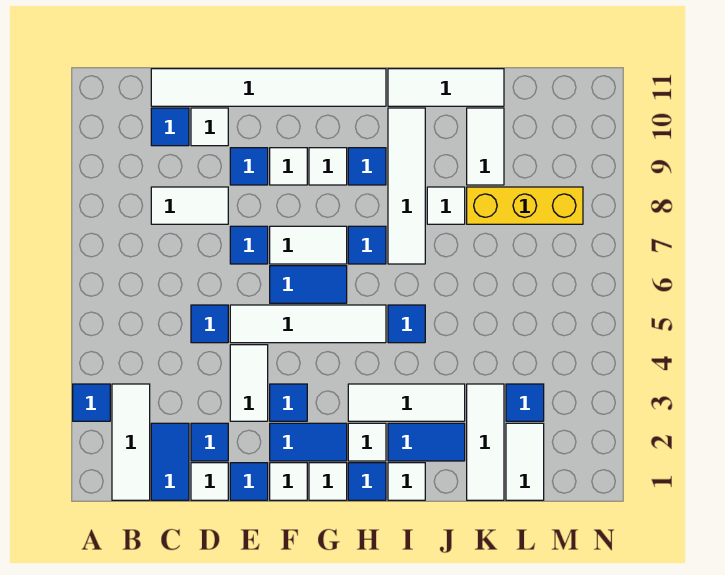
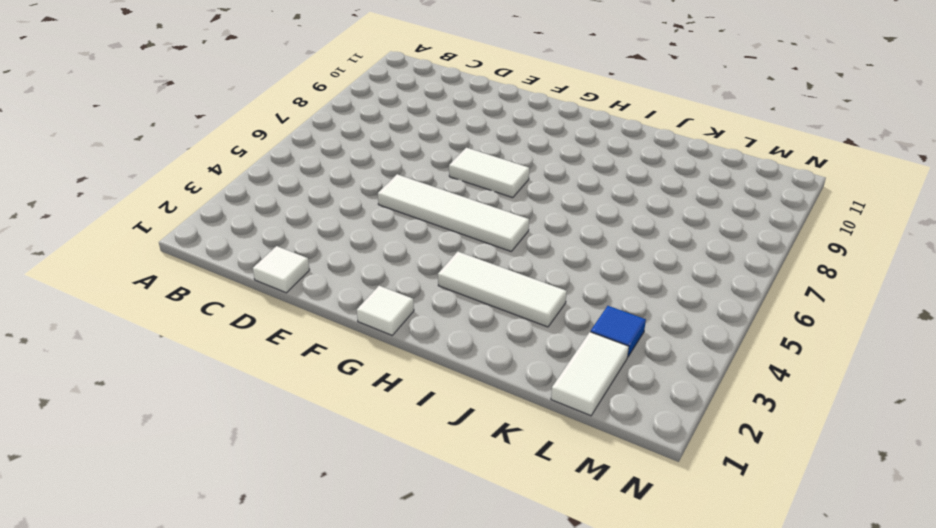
none -> blue tile A3 level 1
none -> white tile B1:B3 level 1
none -> blue tile C1:C2 level 1
none -> white tile C8:D8 level 1

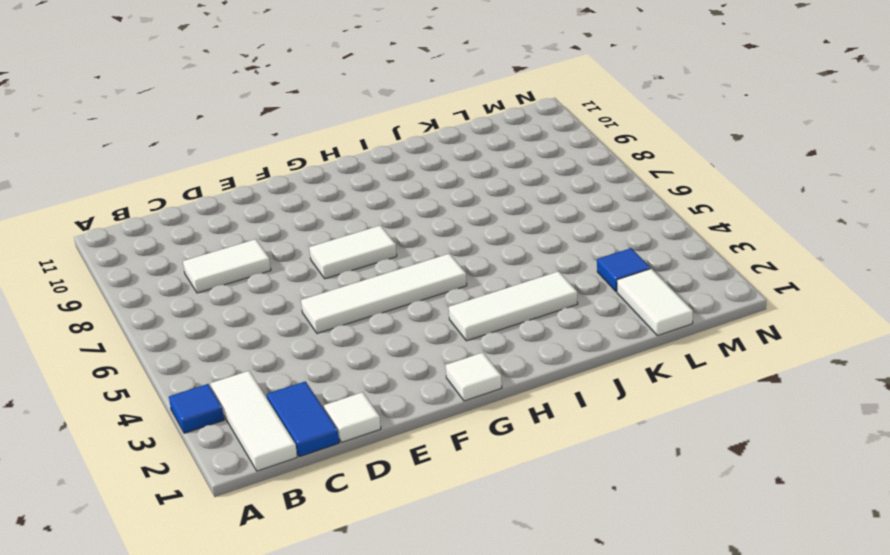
none -> blue tile C10 level 1
none -> white tile C11:H11 level 1
none -> blue tile D2 level 1
none -> blue tile D5 level 1

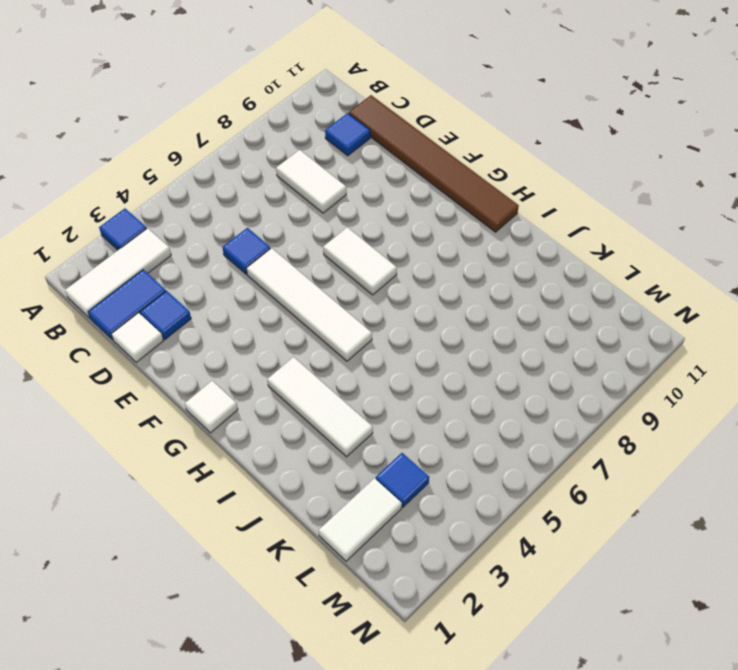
brown tile C11:H11 level 1 -> white tile C11:H11 level 1
none -> white tile D10 level 1
none -> blue tile E1 level 1
none -> white tile E3:E4 level 1
none -> blue tile E7 level 1

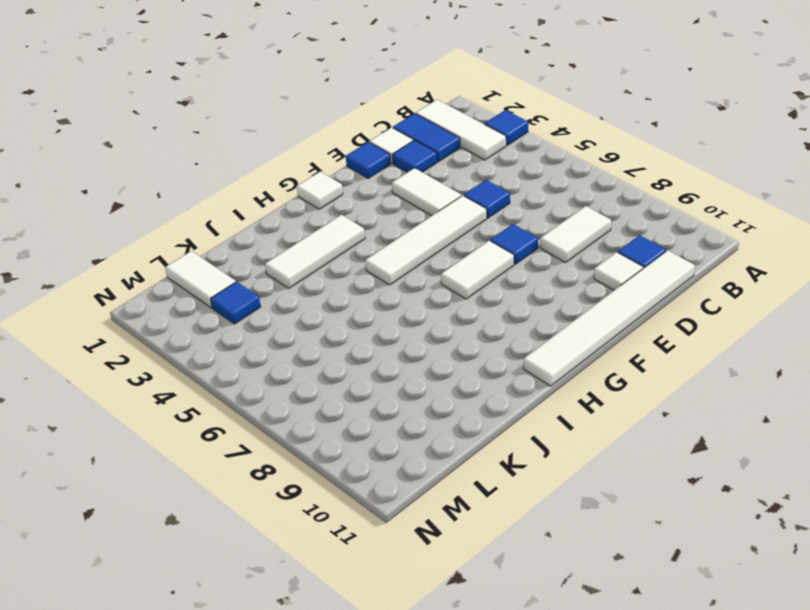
none -> blue tile E9 level 1
none -> white tile F1 level 1
none -> blue tile F2:G2 level 1
none -> blue tile F3 level 1

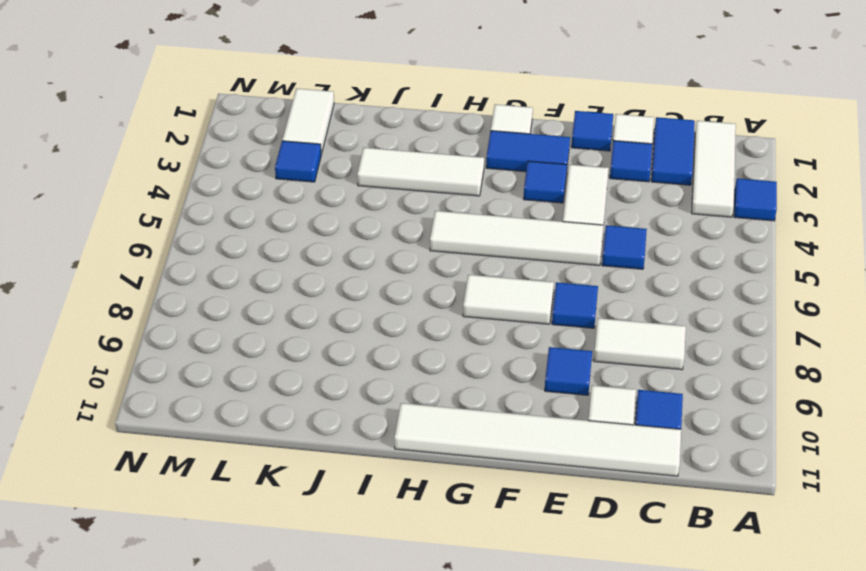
none -> white tile F1 level 1
none -> blue tile F6:G6 level 1
none -> white tile F9 level 1
none -> white tile G9 level 1

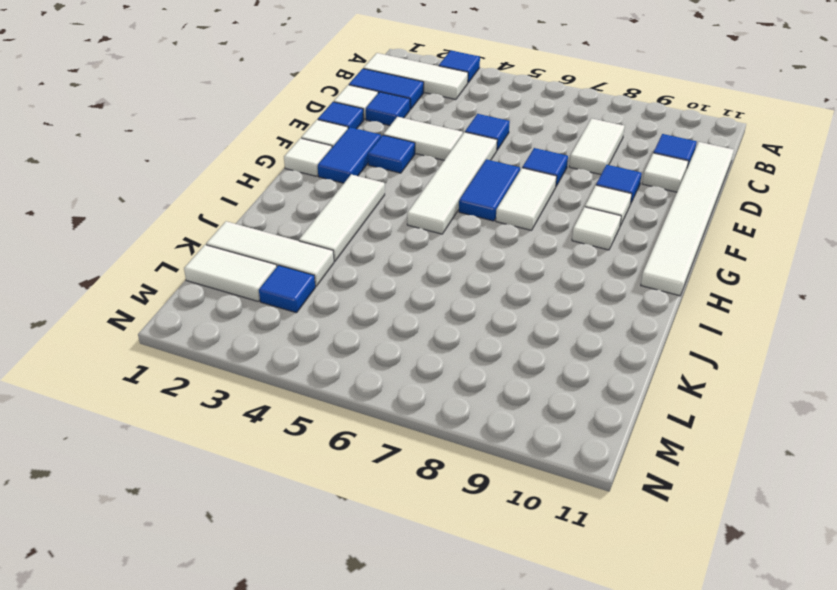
none -> blue tile H1 level 1
none -> white tile H2 level 1
none -> blue tile H7 level 1
none -> blue tile H9 level 1

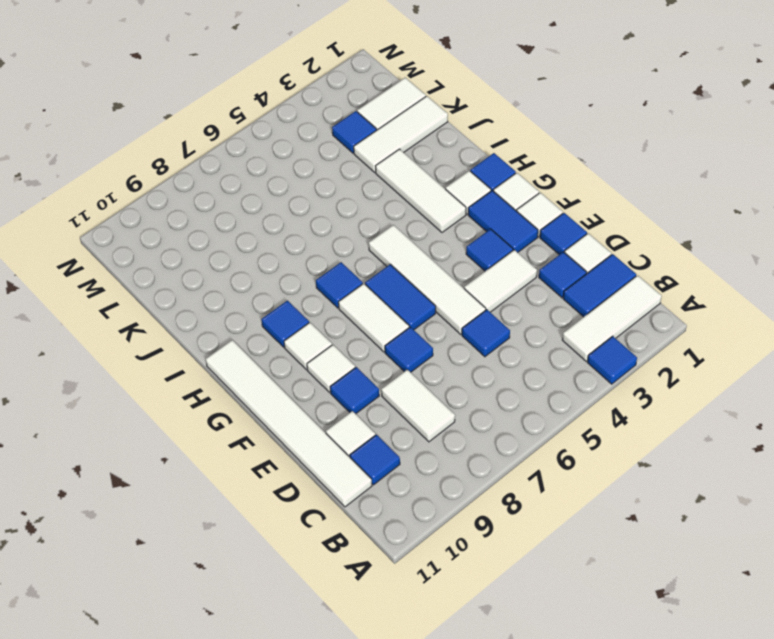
none -> white tile I1 level 1
none -> blue tile I2:J2 level 1
none -> blue tile I5 level 1
none -> white tile I7:I10 level 1

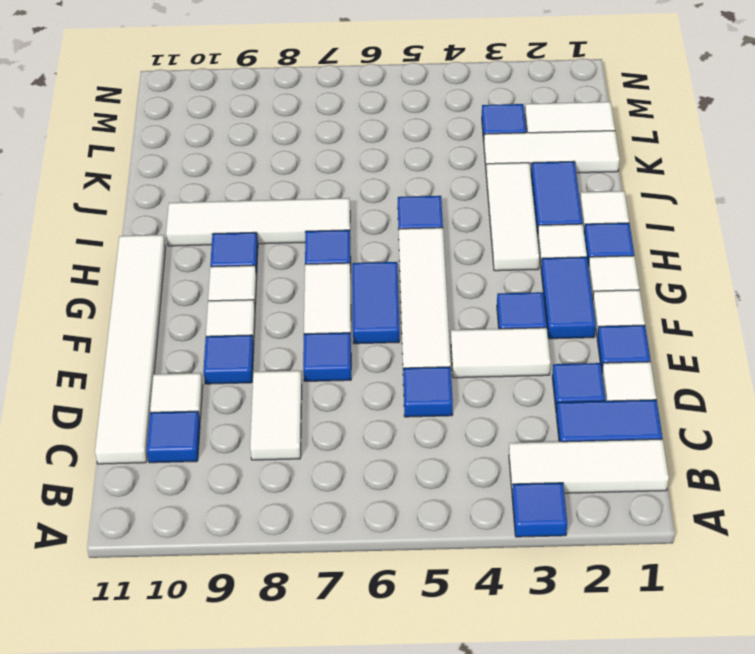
none -> white tile I11:K11 level 1
none -> white tile J8 level 1
none -> yellow brick K8:M8 level 1
none -> white tile K9:K10 level 1

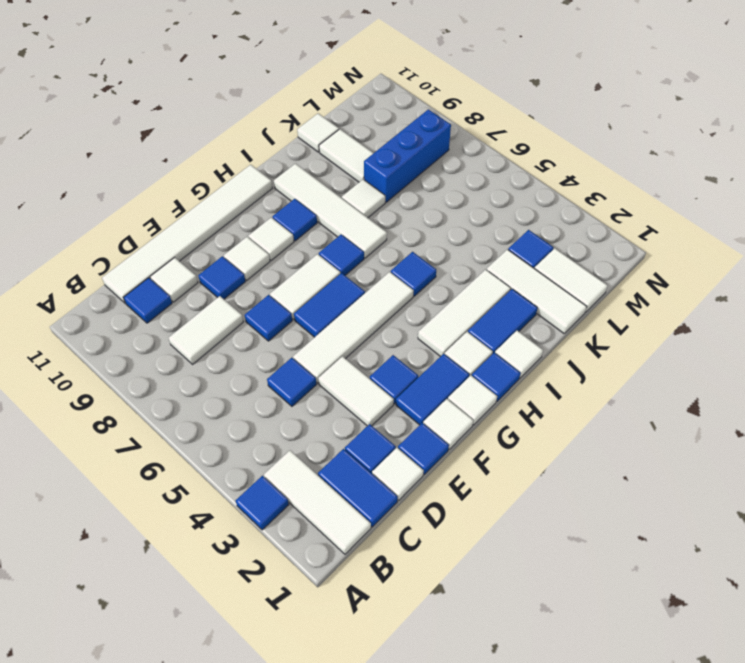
blue brick K8:M8 level 1 -> yellow brick K8:M8 level 1
white tile K11 level 1 -> white tile I11:K11 level 1

